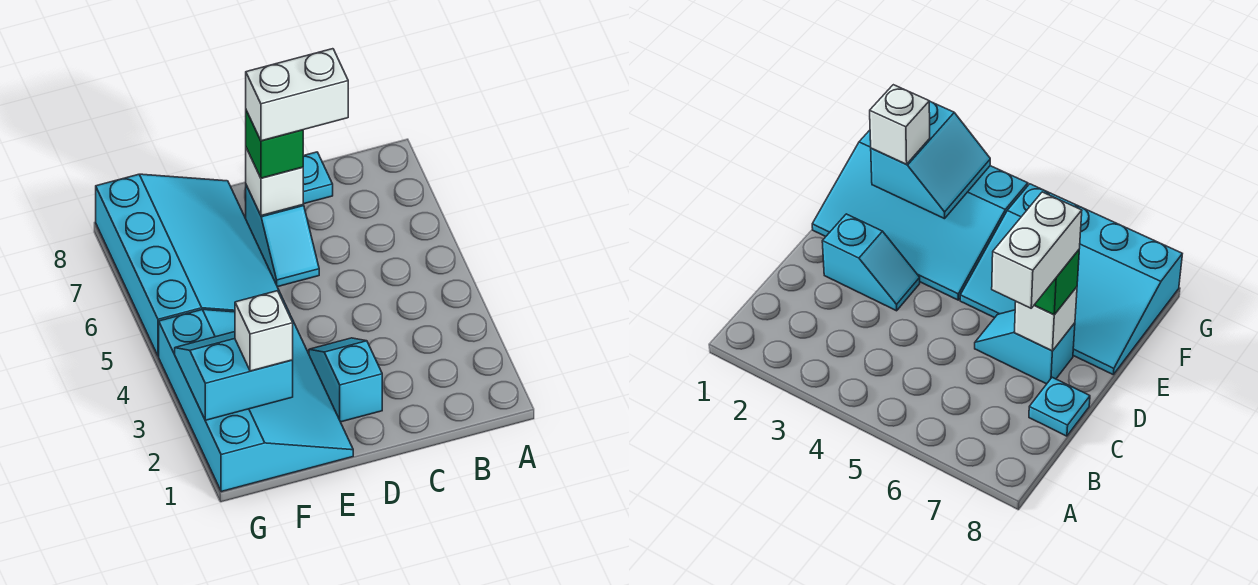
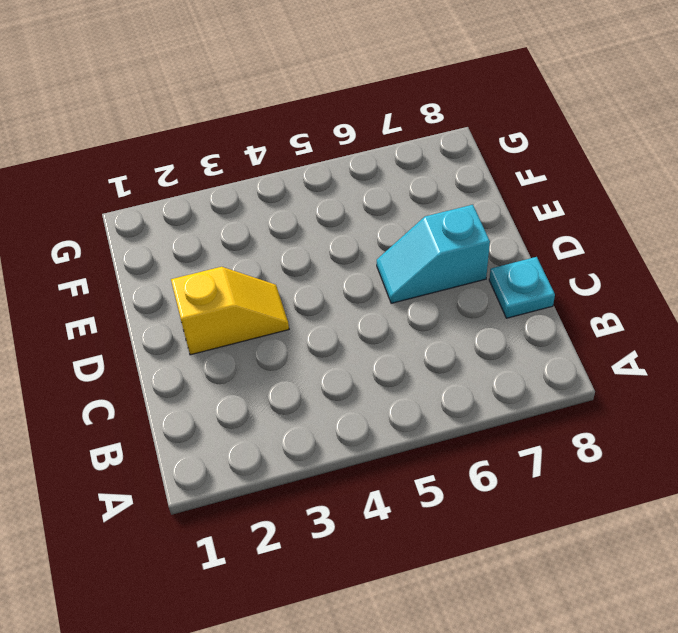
yellow slope D2:D3 level 1 top 2 -> cyan slope D2:D3 level 1 top 2
none -> cyan slope E1:G4 level 1 top G
none -> cyan slope E5:G8 level 1 top G

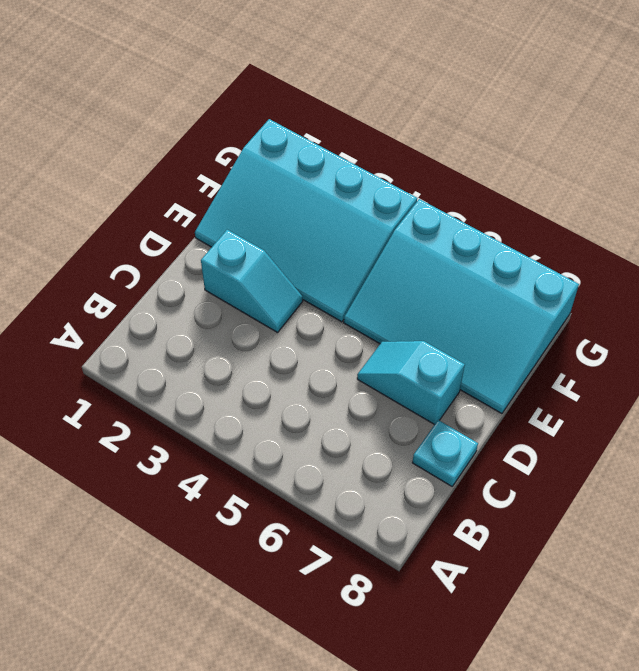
none -> white brick D7 level 2
none -> cyan slope F2:G3 level 2 top 2

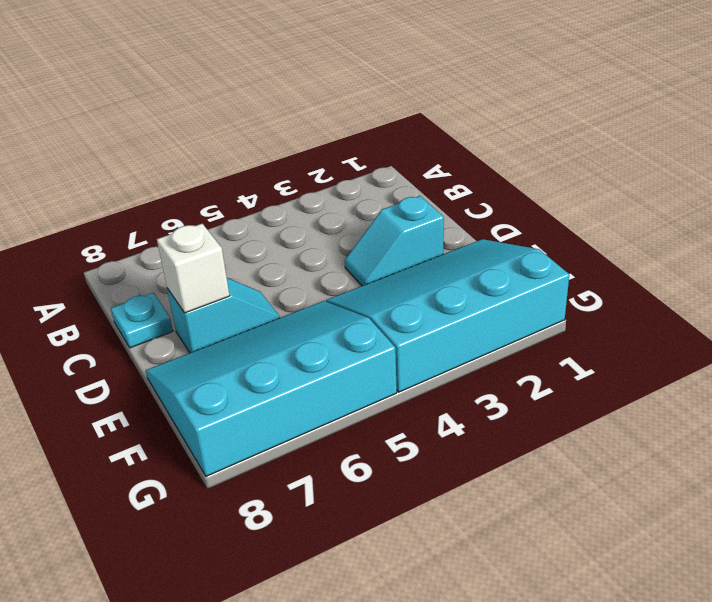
none -> cyan slope F2:G3 level 2 top 2
none -> green brick D7 level 3

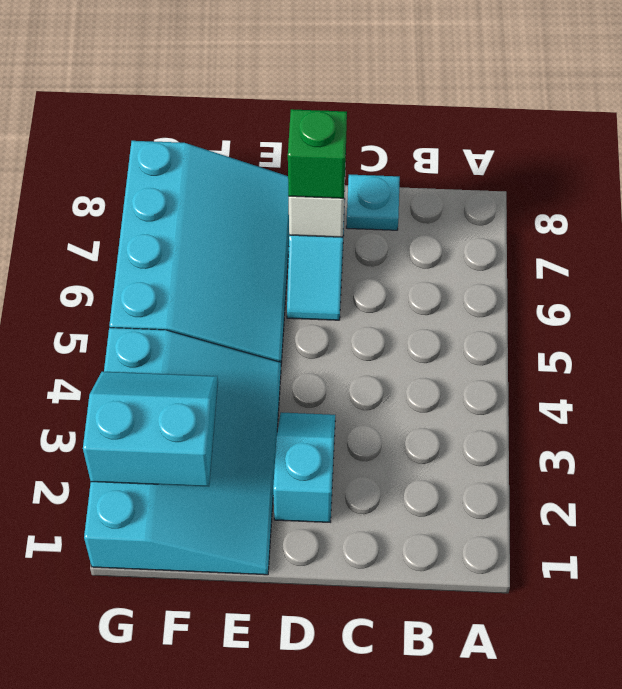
none -> white brick F2 level 3
none -> white brick C7:D7 level 4

